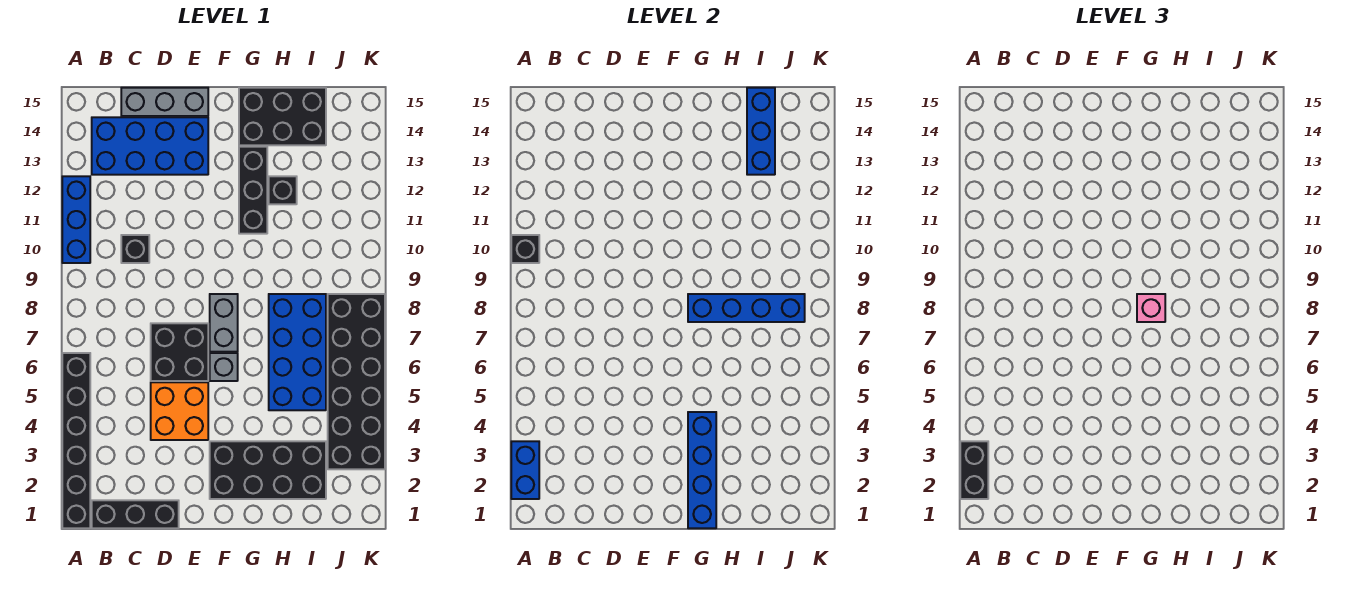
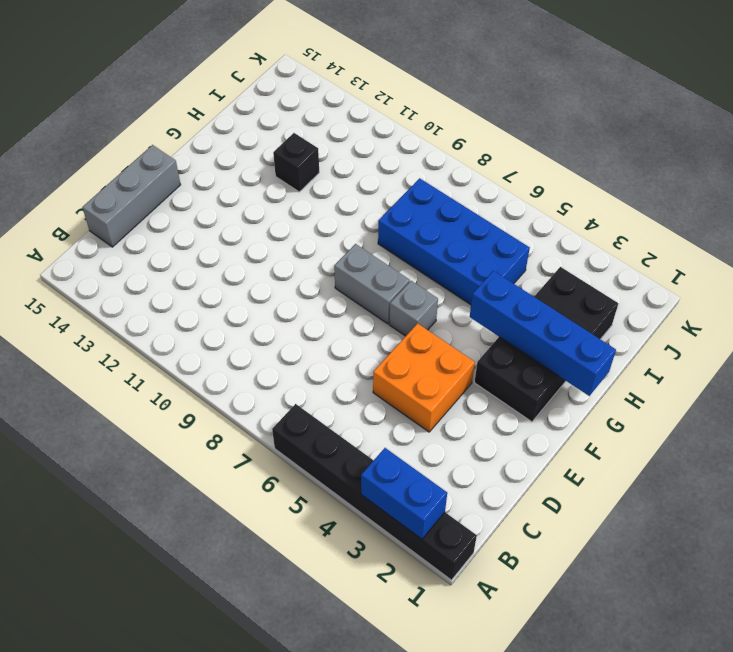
none -> blue brick A10:A12 level 1
none -> black brick B1:D1 level 1
none -> blue brick B13:E14 level 1

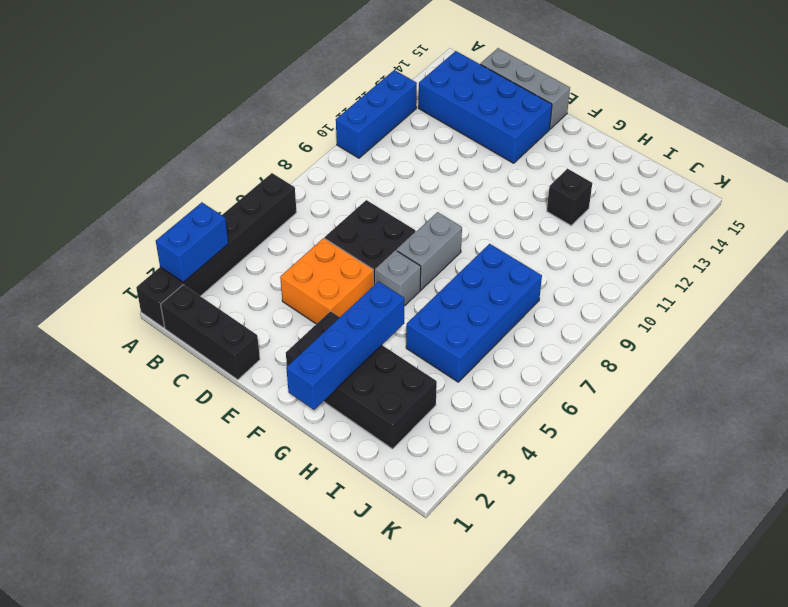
none -> black brick C10 level 1
none -> black brick G11:G13 level 1
none -> black brick G14:I15 level 1

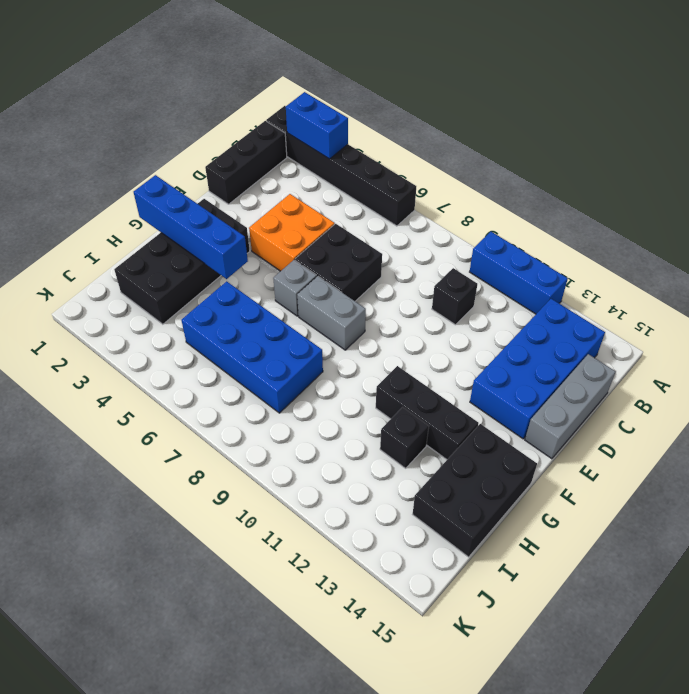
none -> black brick J3:K8 level 1
none -> black brick A10 level 2
none -> blue brick G8:J8 level 2

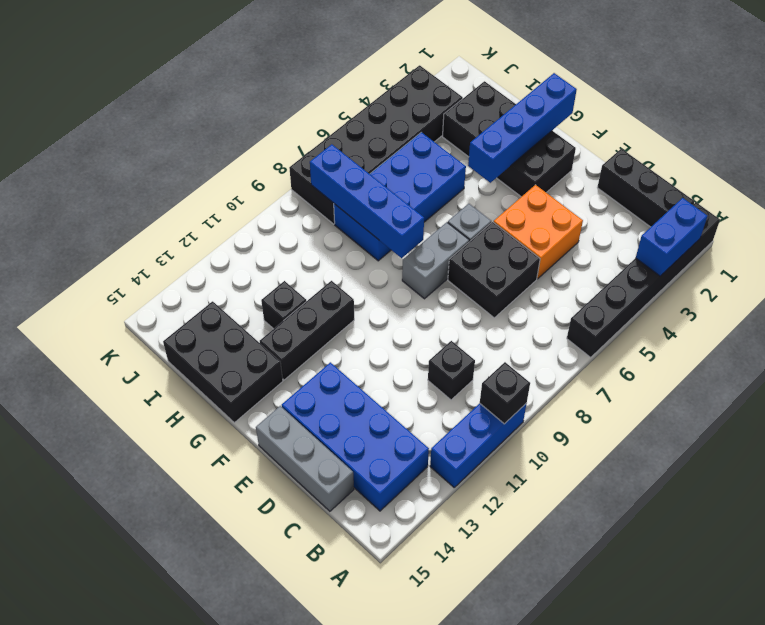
none -> blue brick I13:I15 level 2
none -> black brick A2:A3 level 3
none -> pink brick G8 level 3

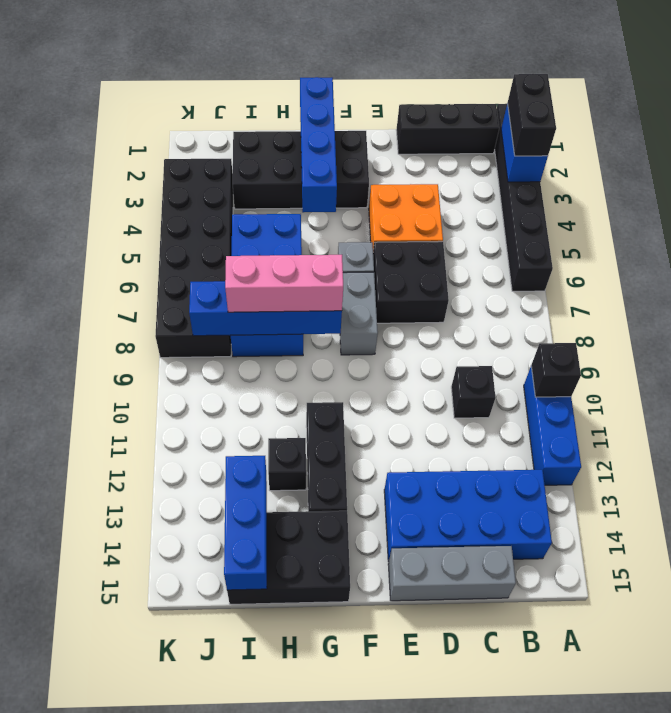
pink brick G8:I8 level 3 -> pink brick G8 level 3

